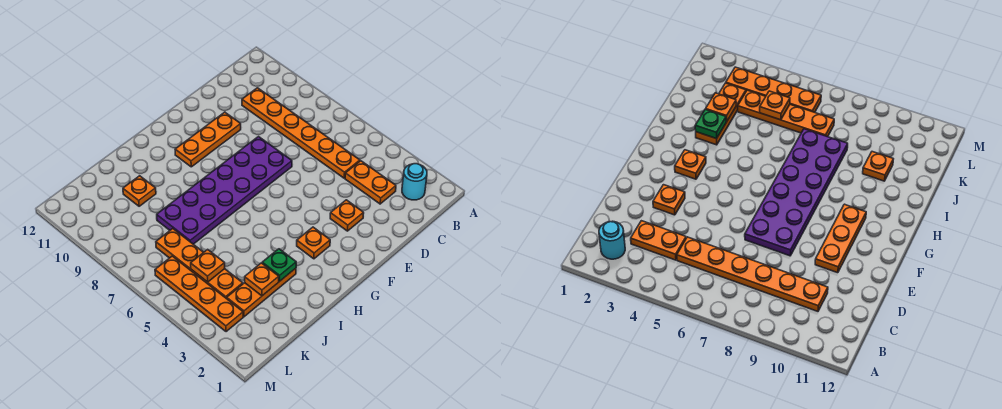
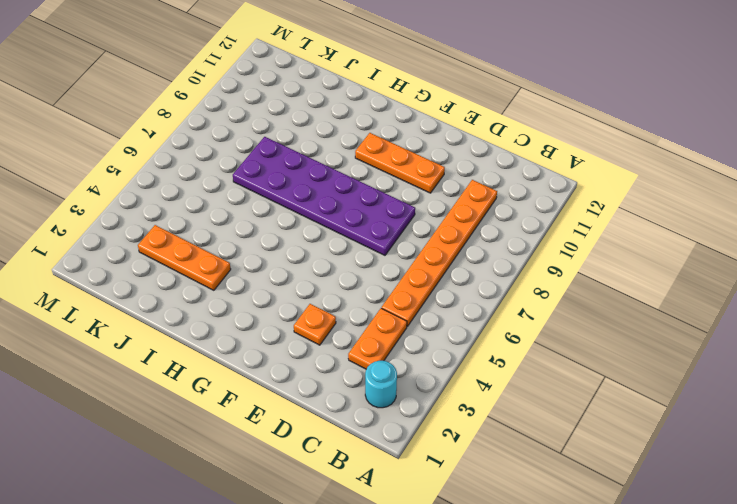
none -> orange plate G3 level 1
none -> orange plate J10 level 1
none -> orange plate K4:K7 level 1

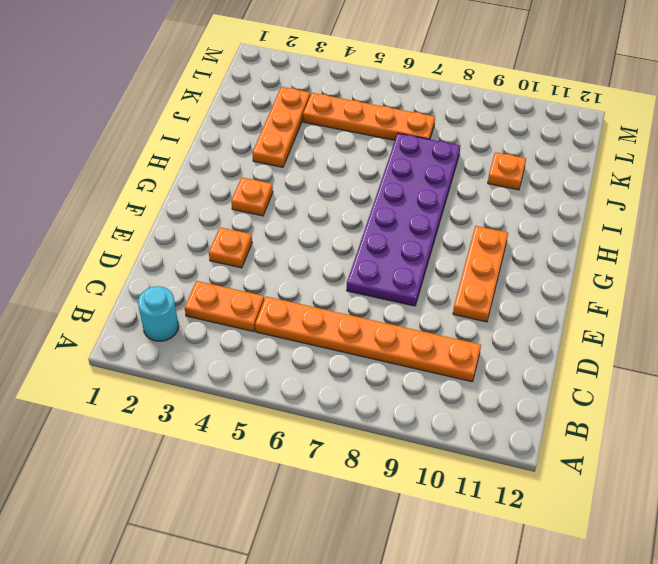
none -> orange plate L3:L6 level 1
none -> green plate I3 level 2
none -> orange plate J3 level 2

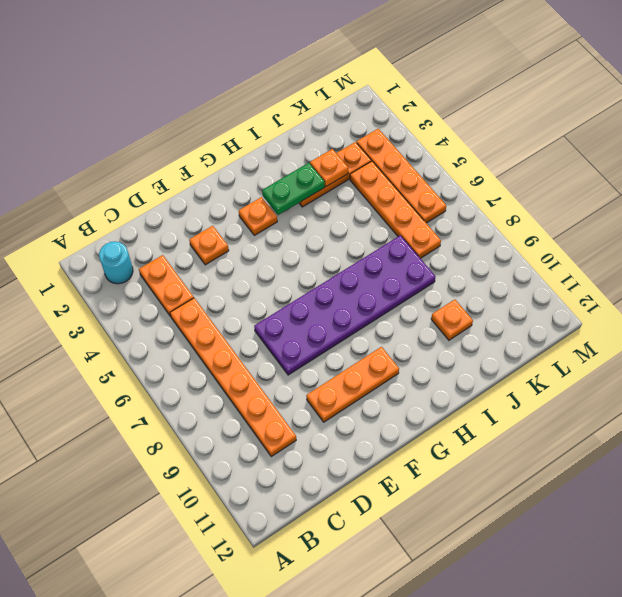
green plate H3:I3 level 2 -> green plate I3 level 2
none -> orange plate K5 level 2

